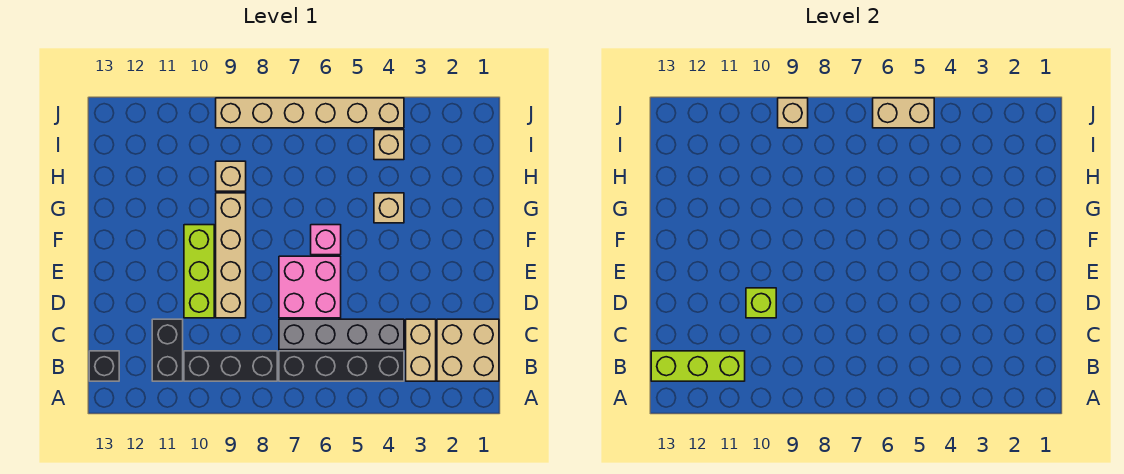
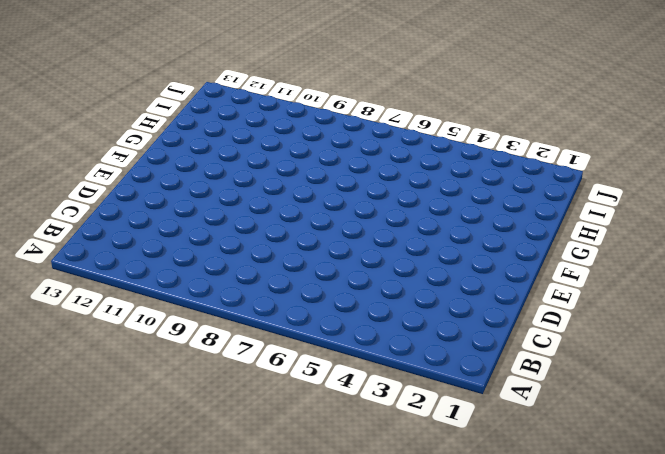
none -> tan brick B1:C2 level 1
none -> tan brick B3:C3 level 1
none -> black brick B4:B7 level 1

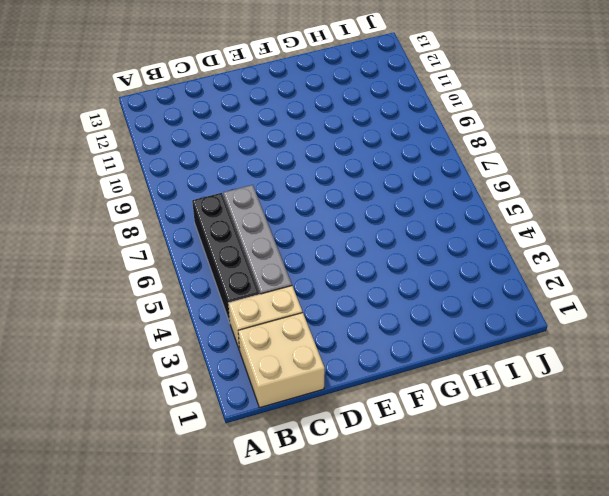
none -> black brick B8:B10 level 1
none -> black brick B11:C11 level 1
none -> black brick B13 level 1

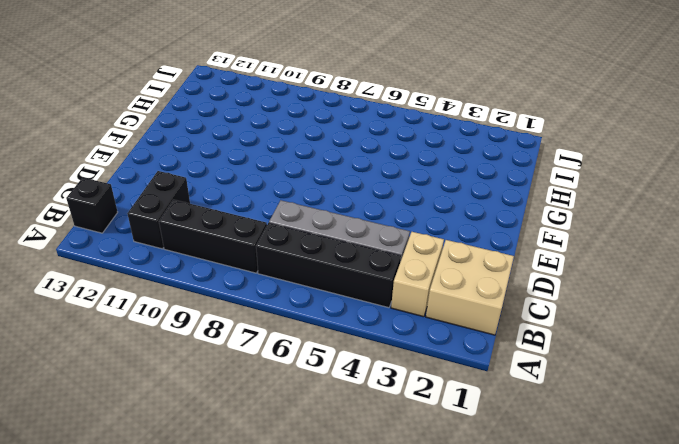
none -> pink brick D6:E7 level 1
none -> tan brick D9:G9 level 1
none -> lime brick D10:F10 level 1

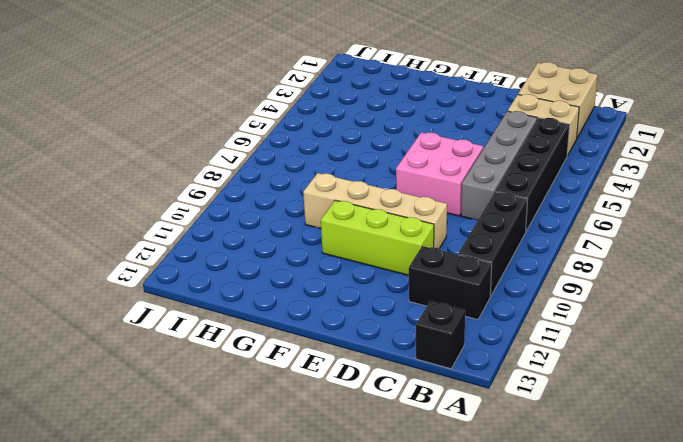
none -> pink brick F6 level 1
none -> tan brick G4 level 1
none -> tan brick H9 level 1

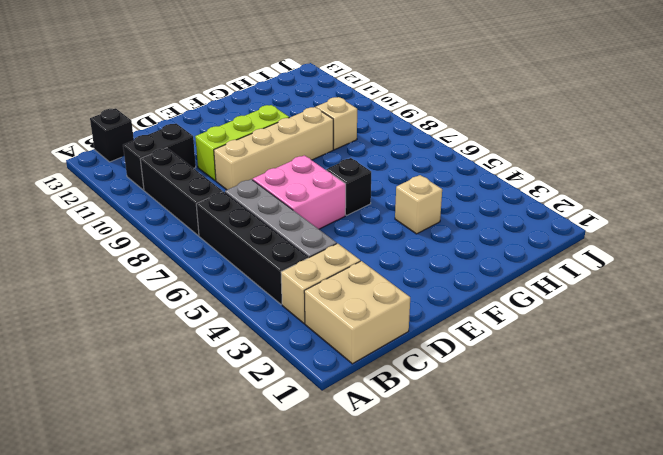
black brick F6 level 1 -> pink brick F6 level 1
none -> tan brick I4 level 1
none -> tan brick J4:J9 level 1
none -> lime brick B11:B13 level 2

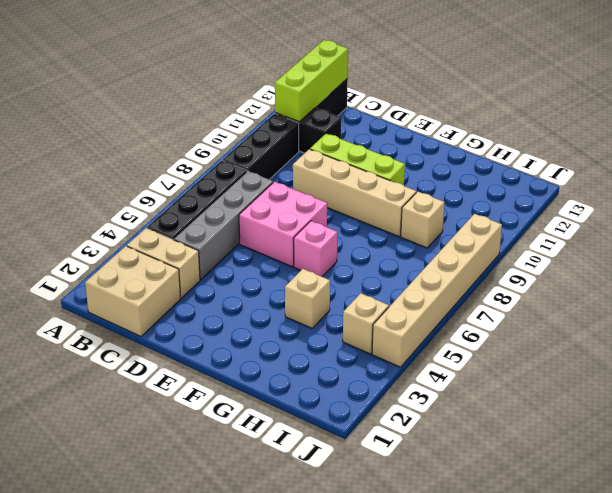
none -> lime brick D10 level 2
none -> tan brick J5:J6 level 2
none -> tan brick J9 level 2

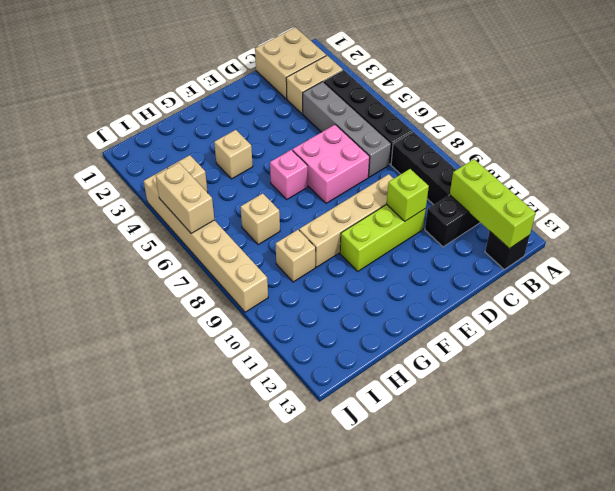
tan brick H7 level 1 -> tan brick J9 level 2

